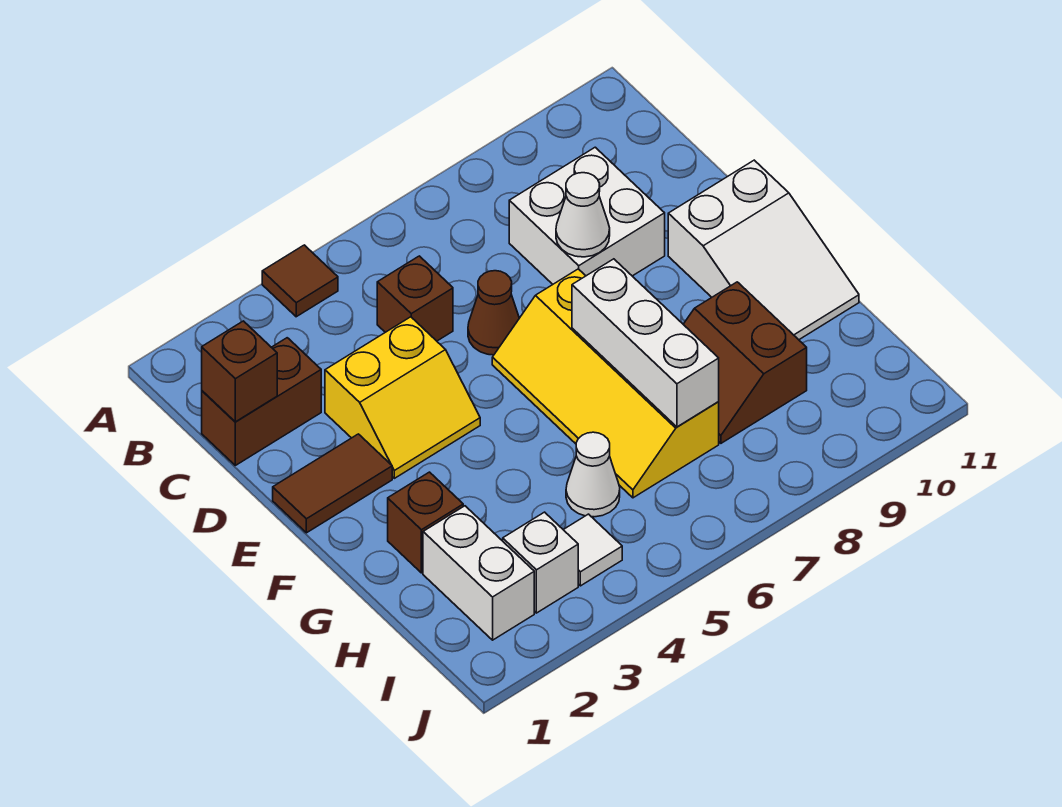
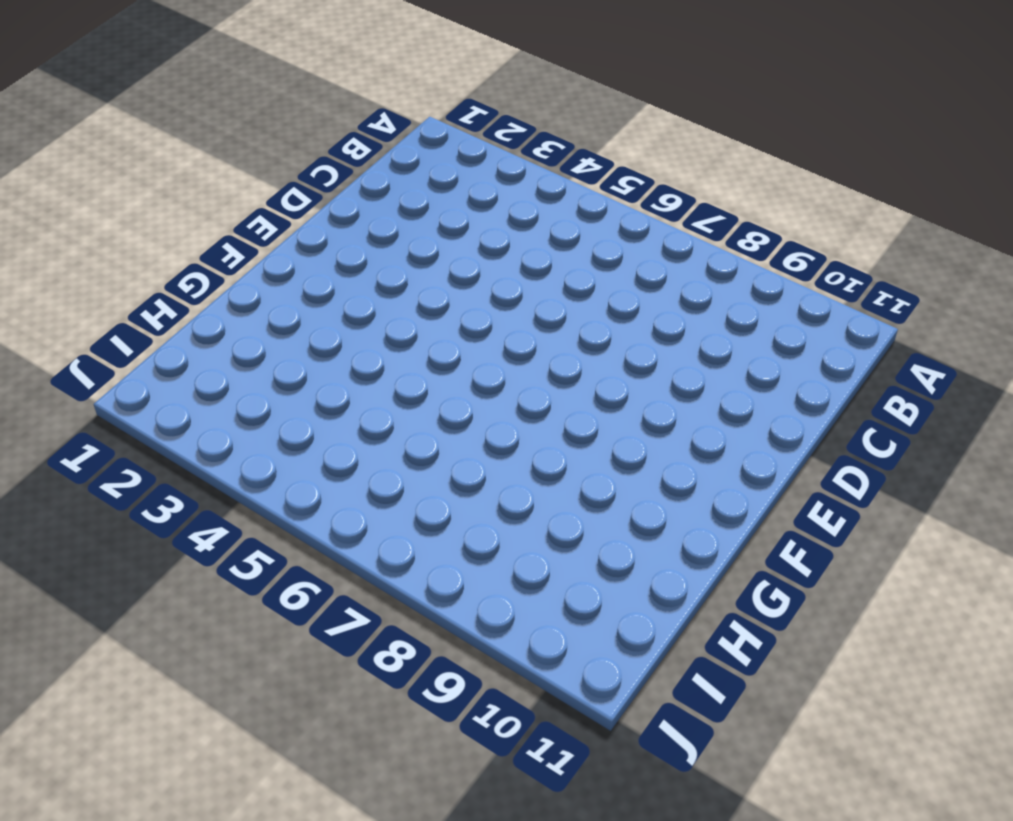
none -> brown tile A4 level 1
none -> brown brick C1:C2 level 1
none -> brown brick C5 level 1

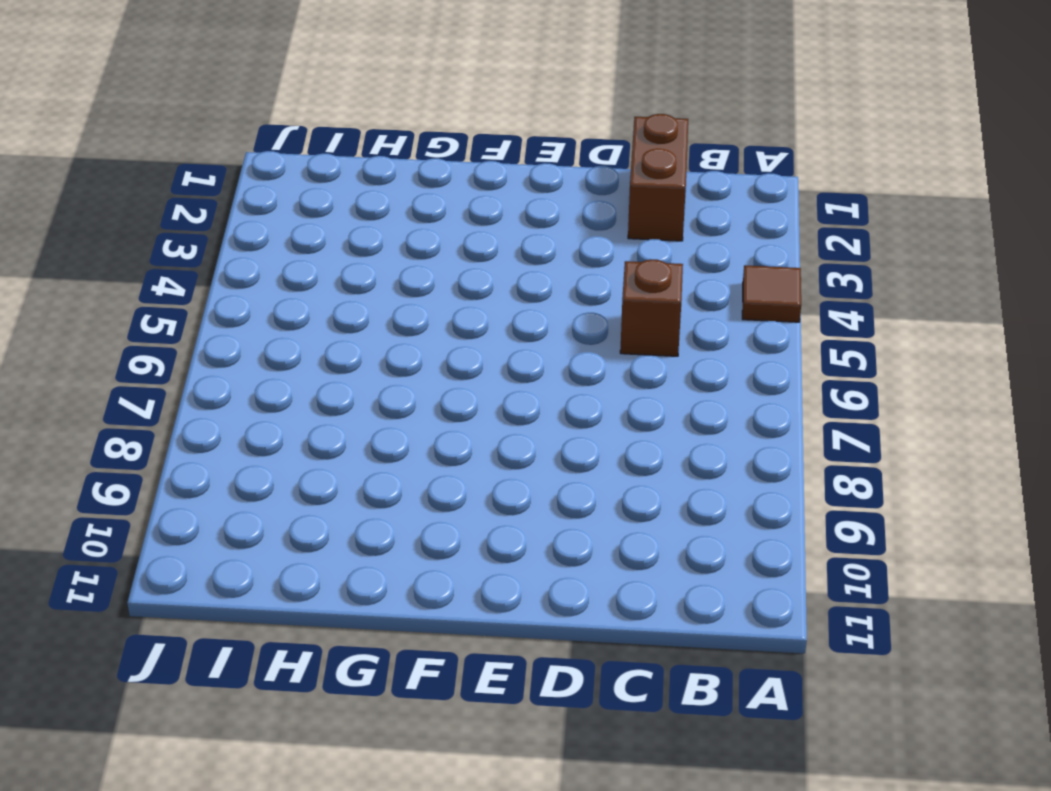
none -> white brick C8:D9 level 1
none -> yellow slope D3:E4 level 1 top D
none -> brown cone D6 level 1

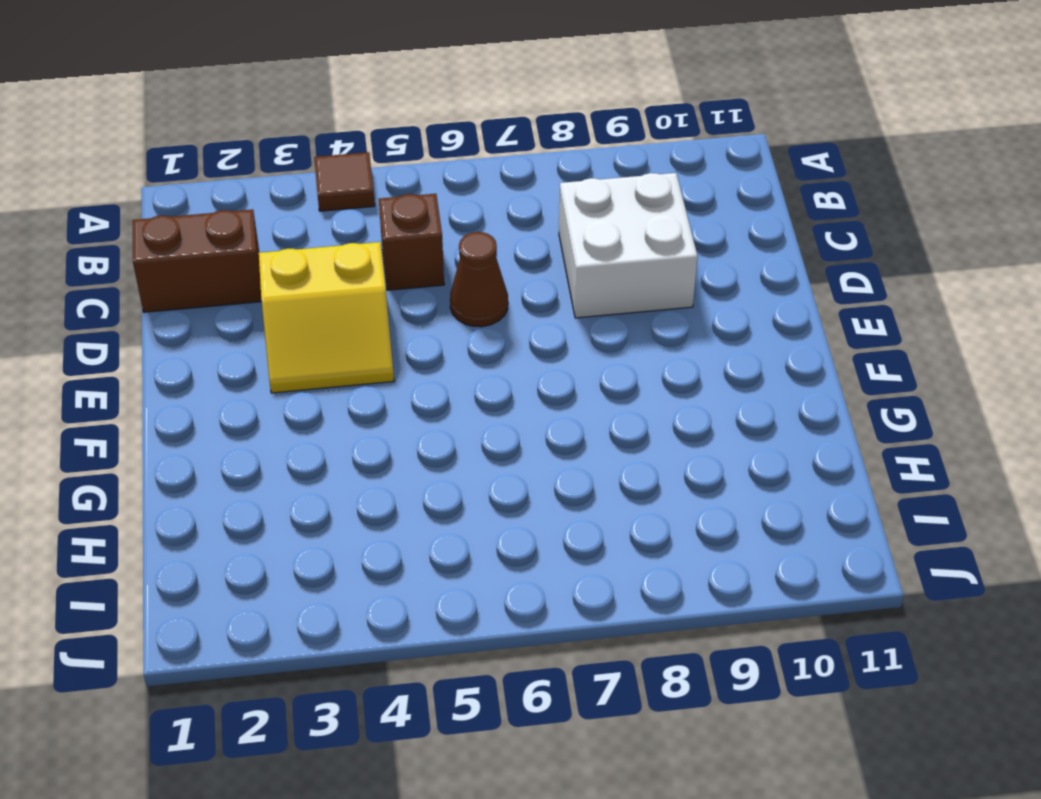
none -> brown tile E1:E2 level 1
none -> yellow slope E6:H7 level 1 top 7
none -> white slope E10:G11 level 1 top E

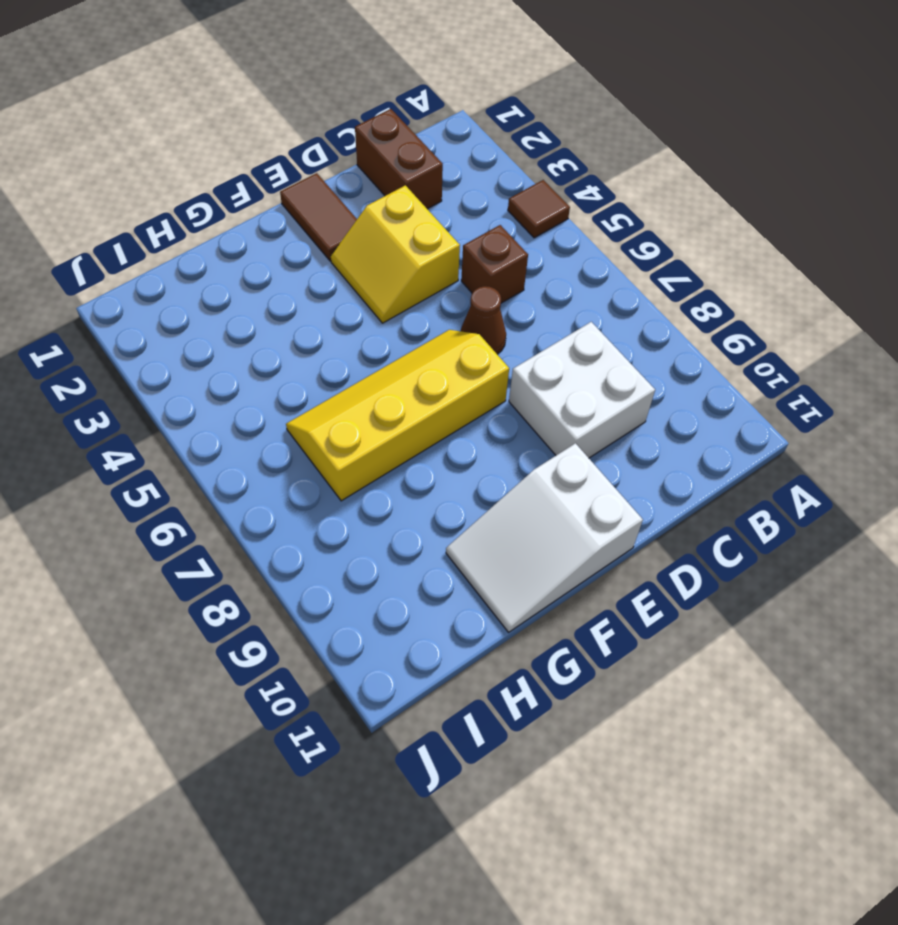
none -> brown brick G2 level 1
none -> brown slope G8:H9 level 1 top 9
none -> white brick H2:I2 level 1

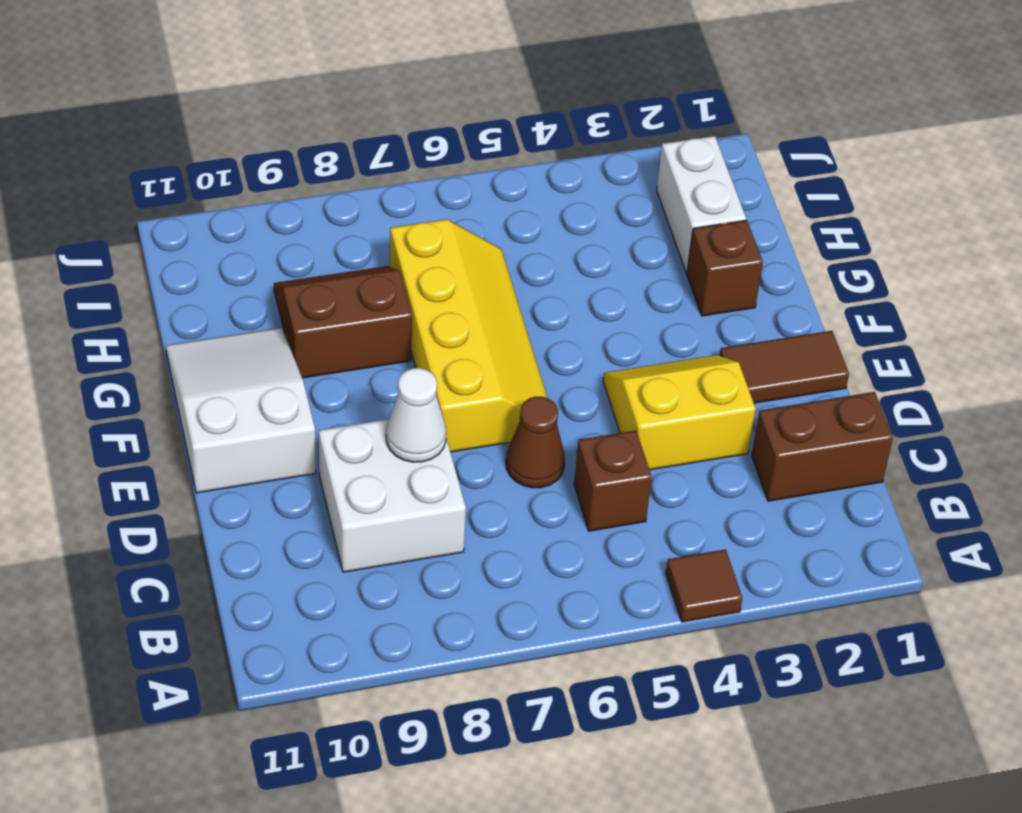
brown slope G8:H9 level 1 top G -> brown slope G8:H9 level 1 top 9
none -> white cone H5 level 1
none -> white brick I3 level 1
none -> white tile I4 level 1

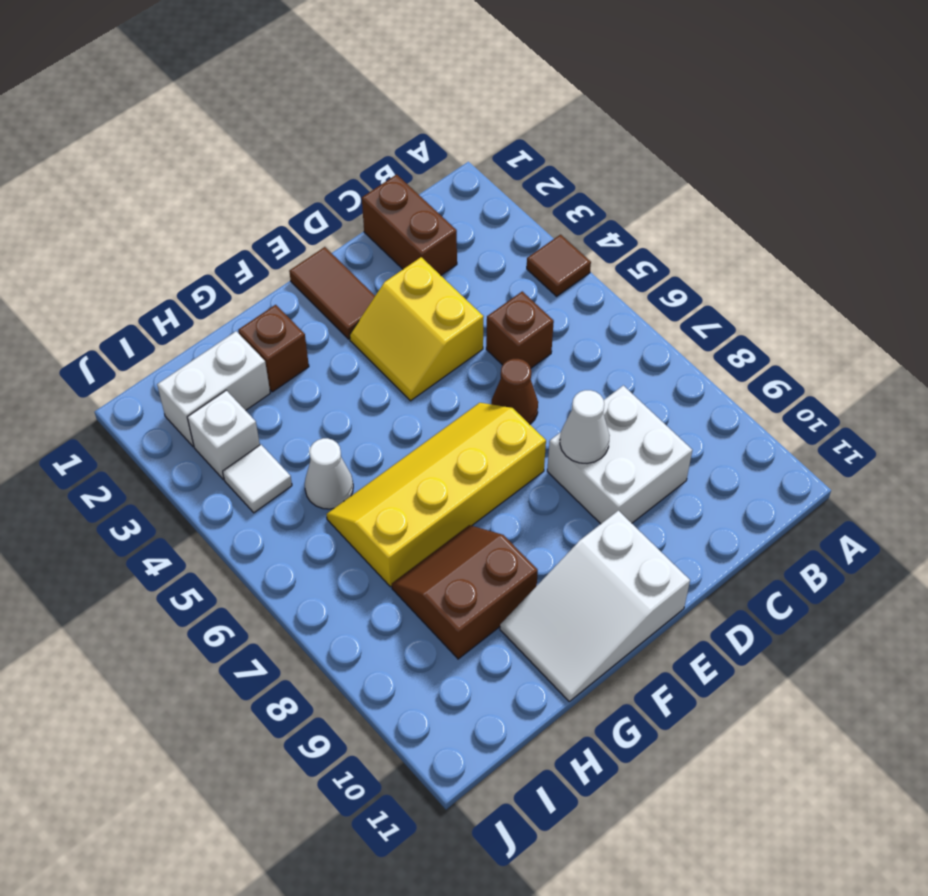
none -> brown brick C1 level 2
none -> white brick F7:H7 level 2

